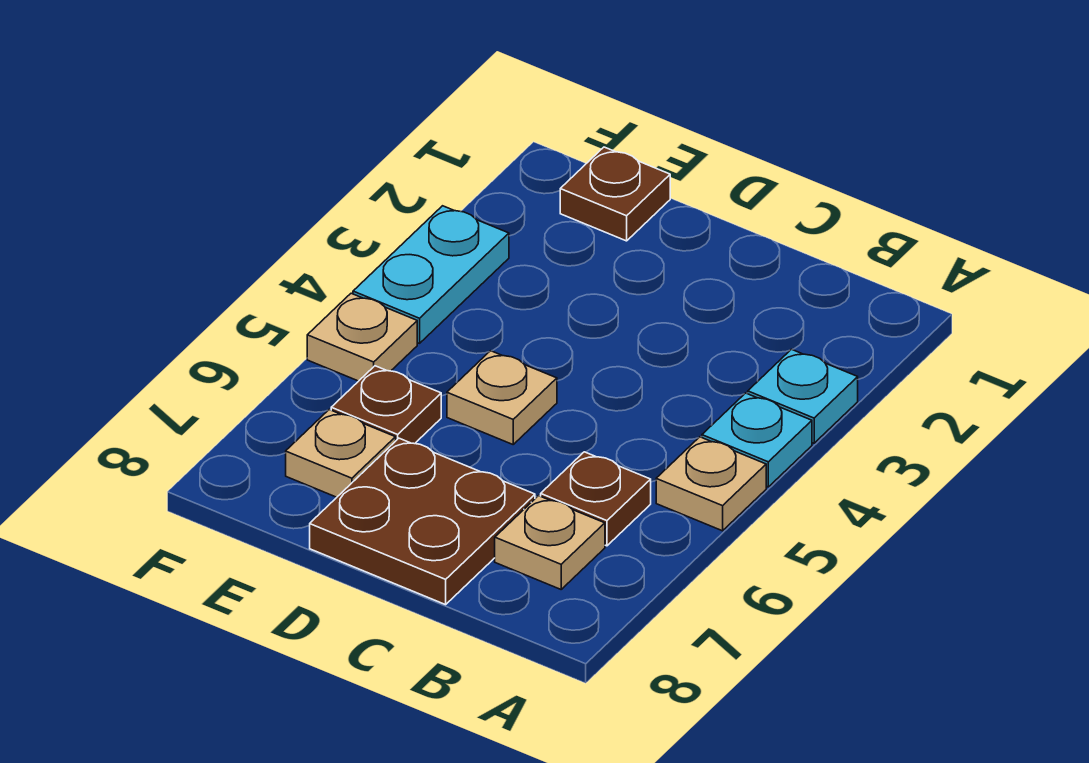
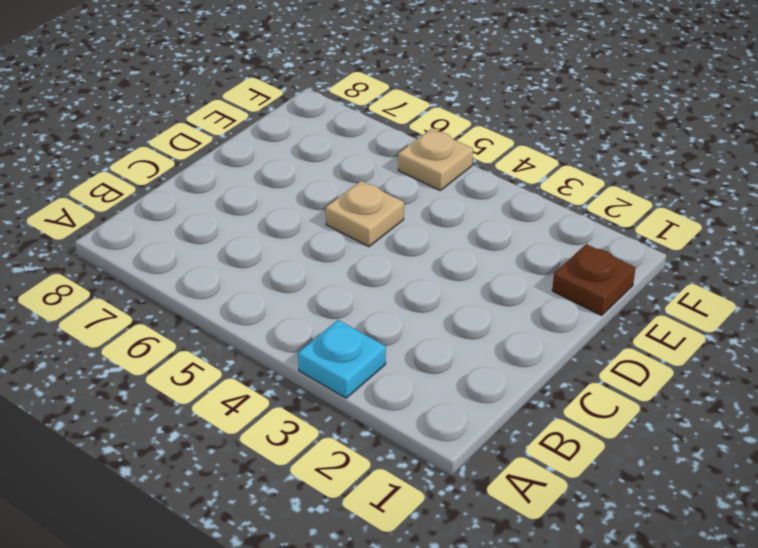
none -> cyan plate A4 level 1
none -> tan plate A5 level 1
none -> brown plate B6 level 1

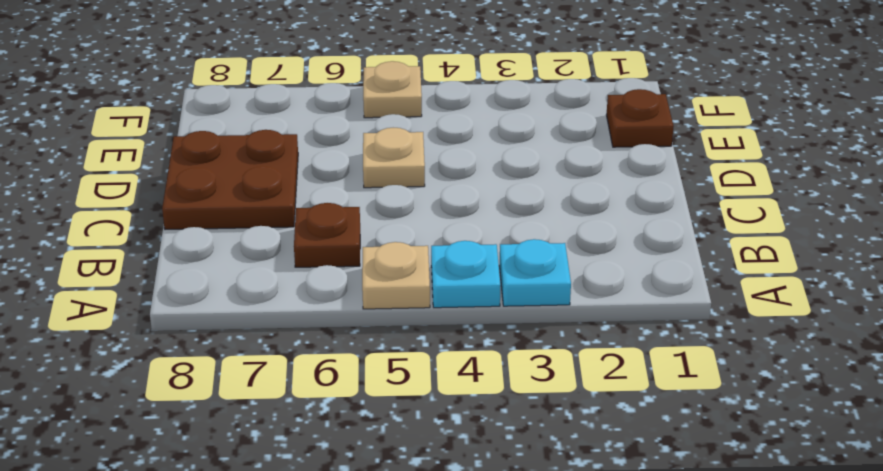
none -> tan plate B7 level 1
none -> brown plate E6 level 1
none -> tan plate E7 level 1

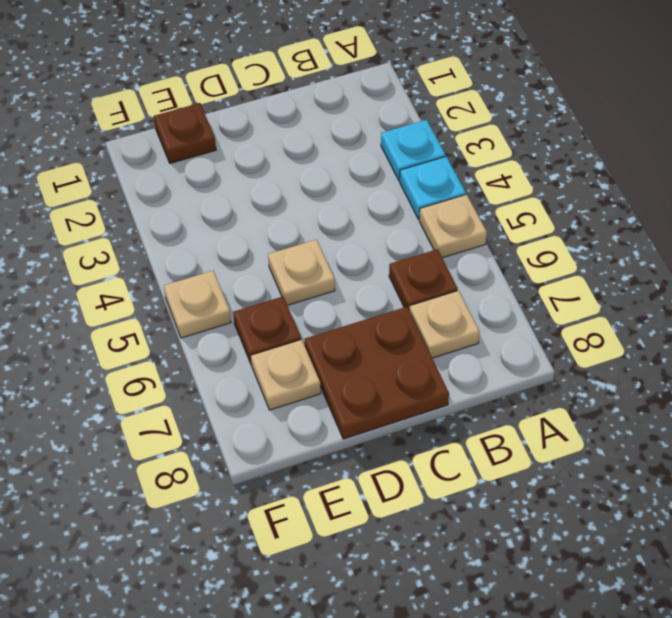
none -> cyan plate F3:F4 level 1

